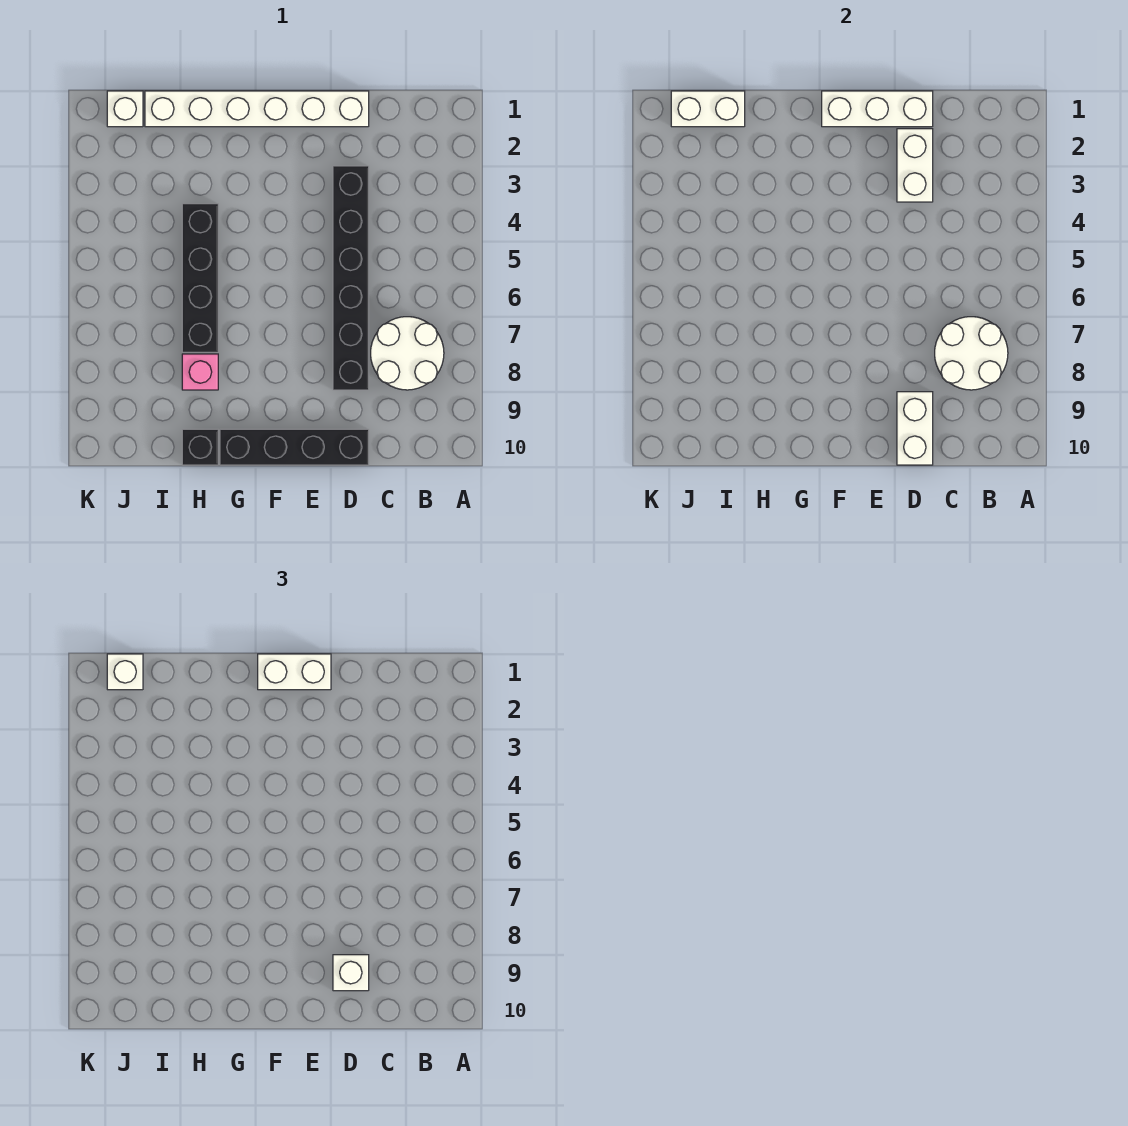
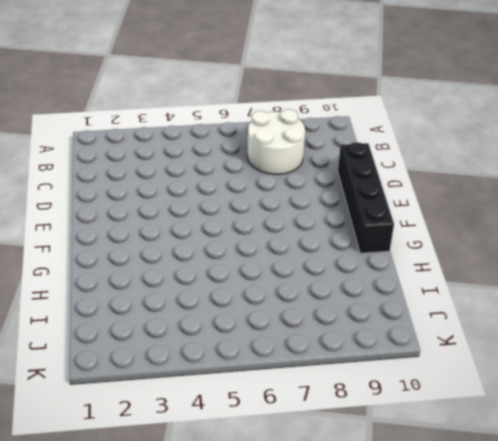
none -> white brick D1:I1 level 1
none -> black brick D3:D8 level 1
none -> black brick H4:H7 level 1

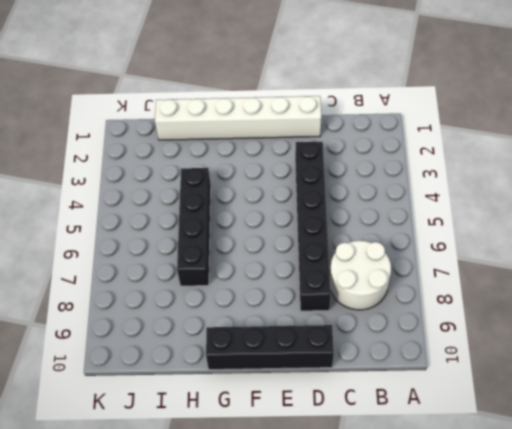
none -> pink brick H8 level 1
none -> black brick H10 level 1
none -> white brick J1 level 1

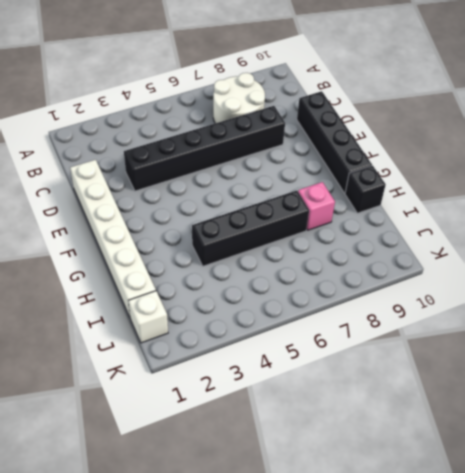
none -> white round brick B7:C8 level 2
none -> white brick D1:F1 level 2
none -> white brick D2:D3 level 2

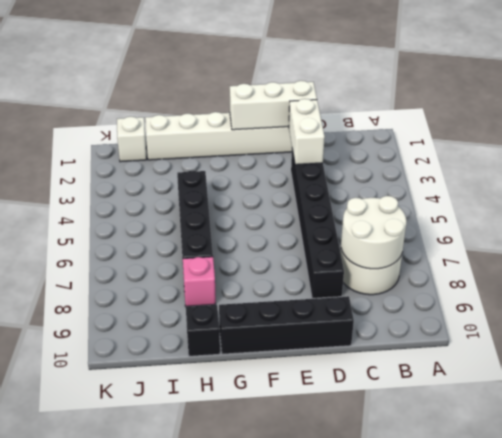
none -> white brick D9:D10 level 2
none -> white brick I1:J1 level 2
none -> white brick D9 level 3

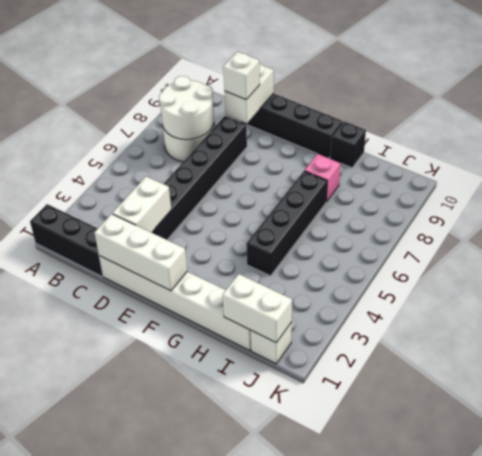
black brick A1:C1 level 1 -> none
none -> white brick E1:F1 level 3
none -> white brick J1 level 3

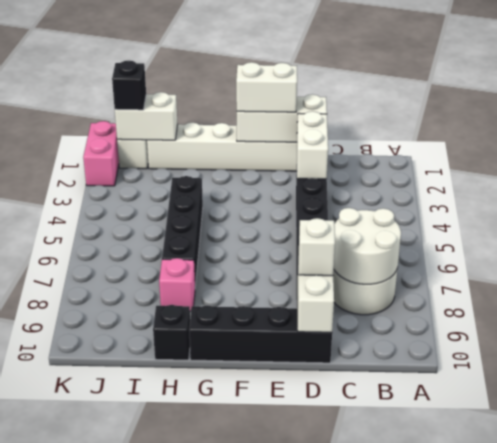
black brick J1 level 3 -> white brick J1 level 3
pink brick K1:K2 level 1 -> none

